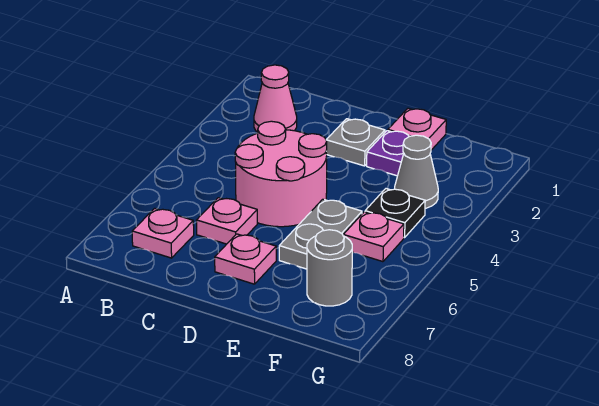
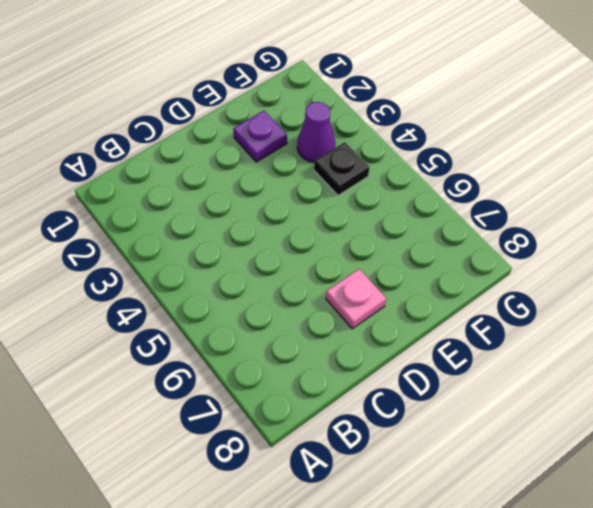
purple cone F3 level 1 -> grey cone F3 level 1
none -> pink cone B2 level 1
none -> pink plate B7 level 1
none -> pink round brick C4:D5 level 1

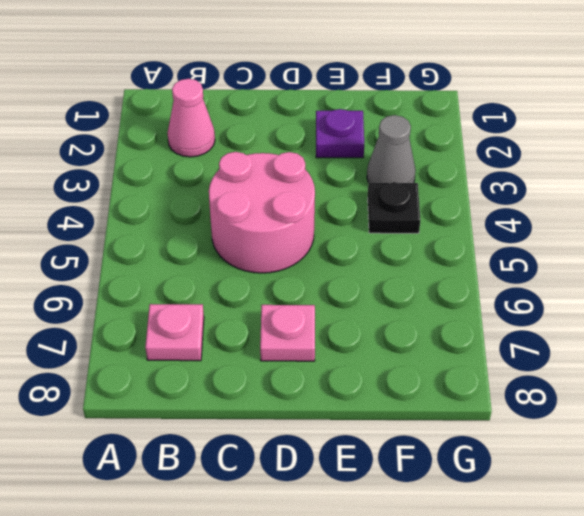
none -> pink plate C6 level 1
none -> grey plate D2 level 1
none -> pink plate E1 level 1

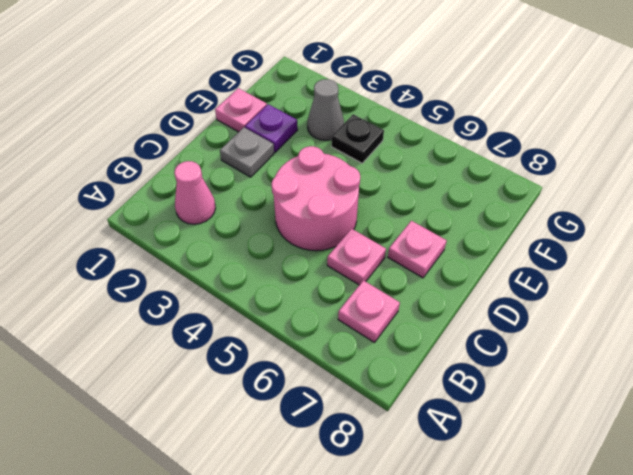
none -> grey plate E5:E6 level 1
none -> pink plate F5 level 1
none -> grey round brick F7 level 1

